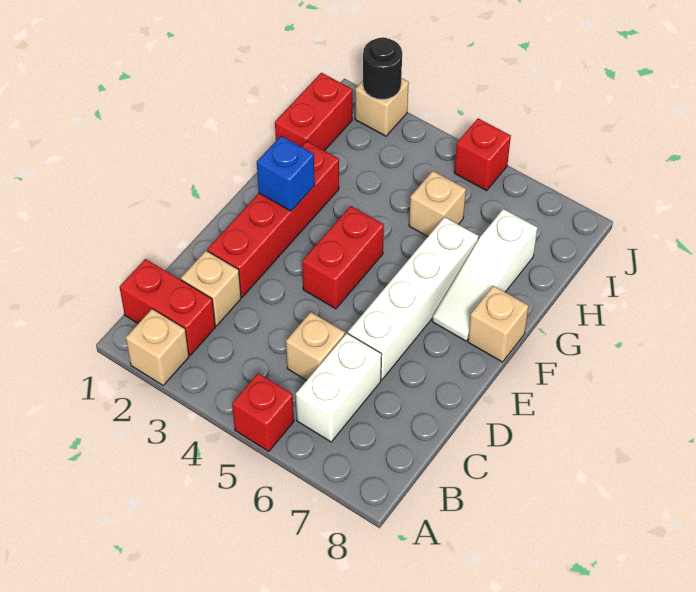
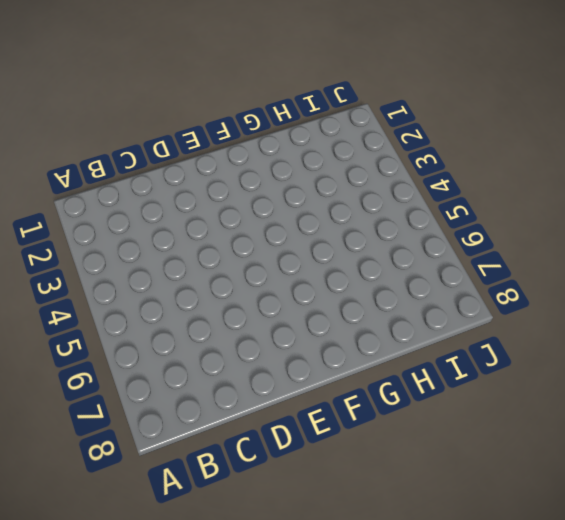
none -> tan brick A2 level 1
none -> red brick A5 level 1
none -> red brick B1:B2 level 1

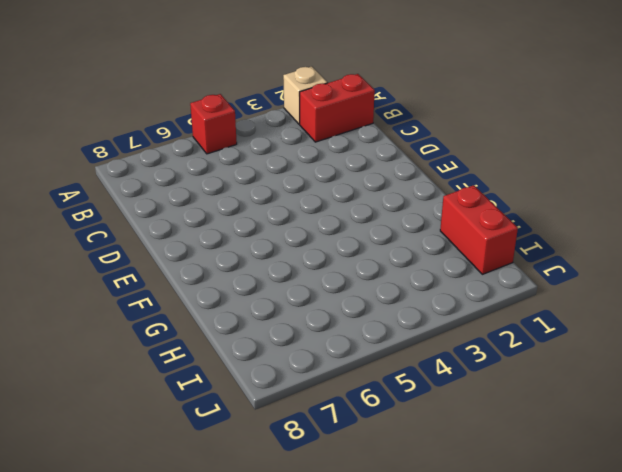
none -> white brick B6:C6 level 1
none -> tan brick C2 level 1
none -> tan brick C5 level 1

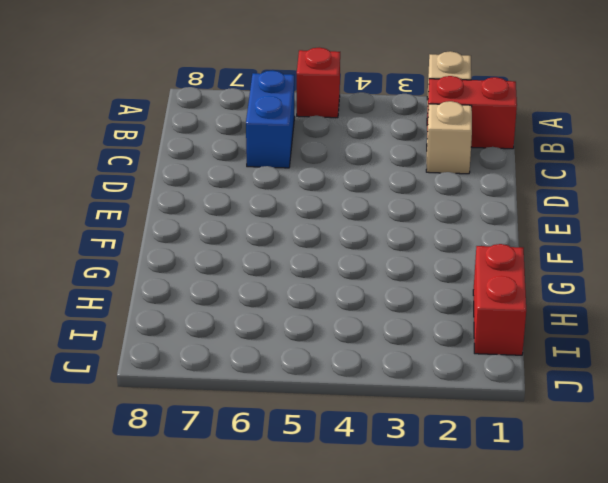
blue brick B6:C6 level 1 -> white brick B6:C6 level 1
none -> tan brick C5 level 1
none -> red brick D2:G2 level 1
none -> white brick D6:G6 level 1

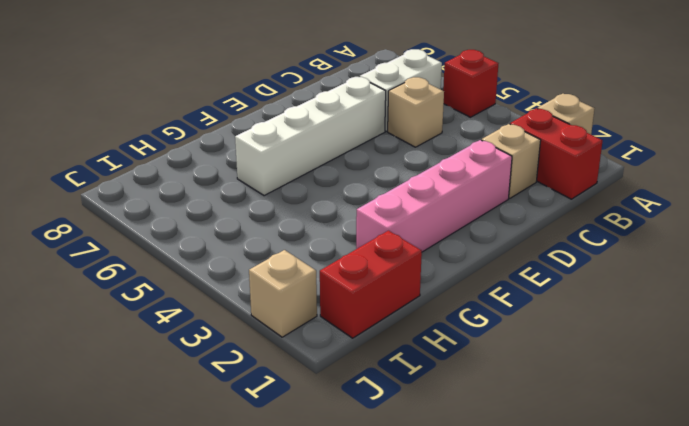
pink brick D2:G2 level 1 -> red brick D2:G2 level 1
none -> red brick E4:F4 level 1
none -> white slope F7:H7 level 1 top H
none -> tan brick F8 level 1

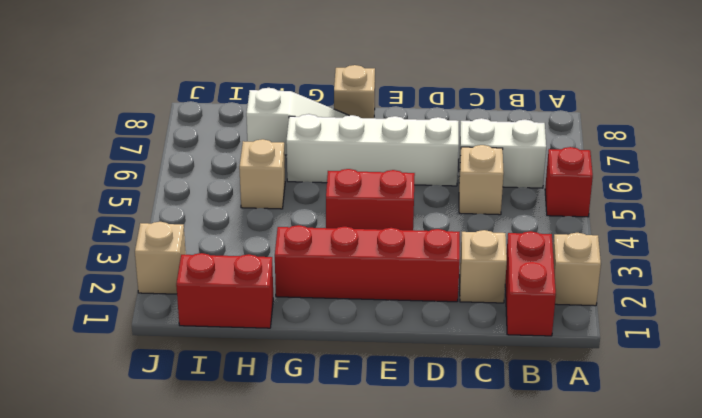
none -> red brick J5 level 1
none -> blue brick F2 level 2
none -> black round brick J2 level 2

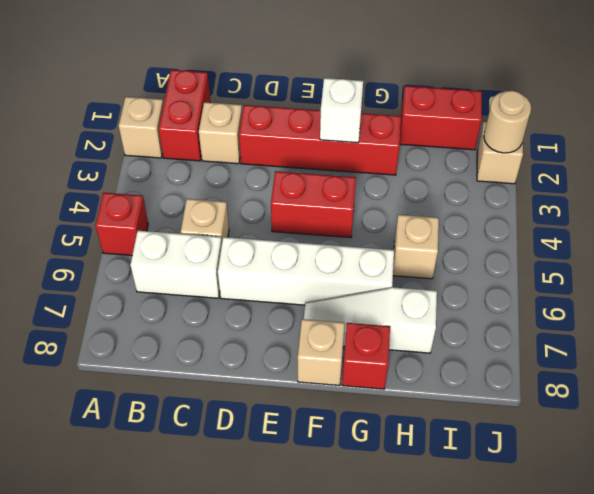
white brick F2 level 2 -> blue brick F2 level 2
red brick G8 level 1 -> red brick J5 level 1
tan round brick J2 level 2 -> black round brick J2 level 2

